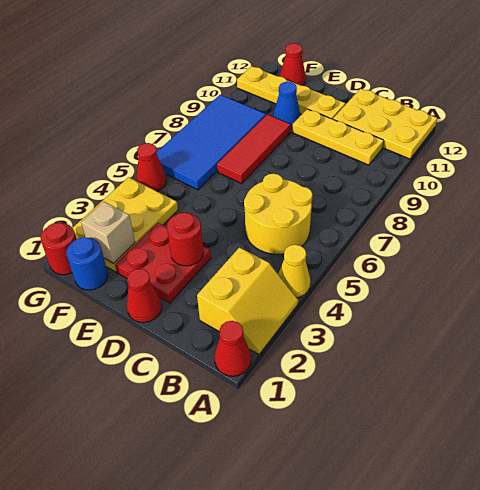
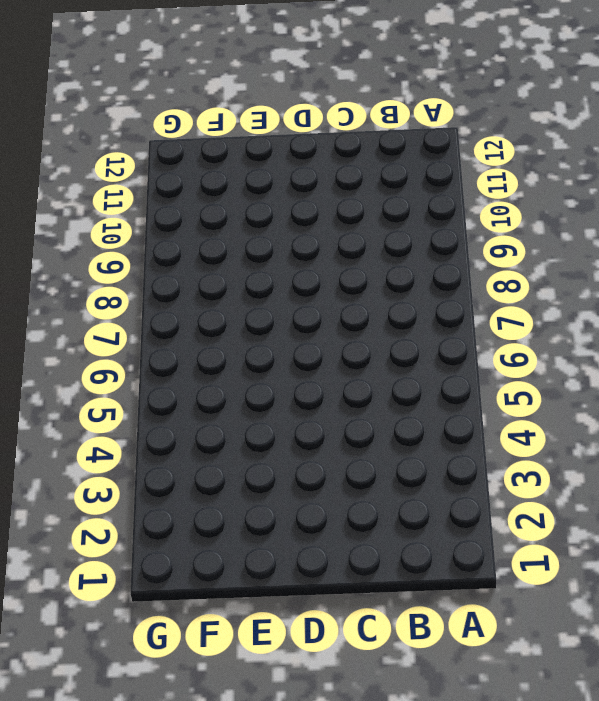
none -> red cone A1 level 1
none -> yellow slope A2:B3 level 1 top B
none -> yellow cone A4 level 1

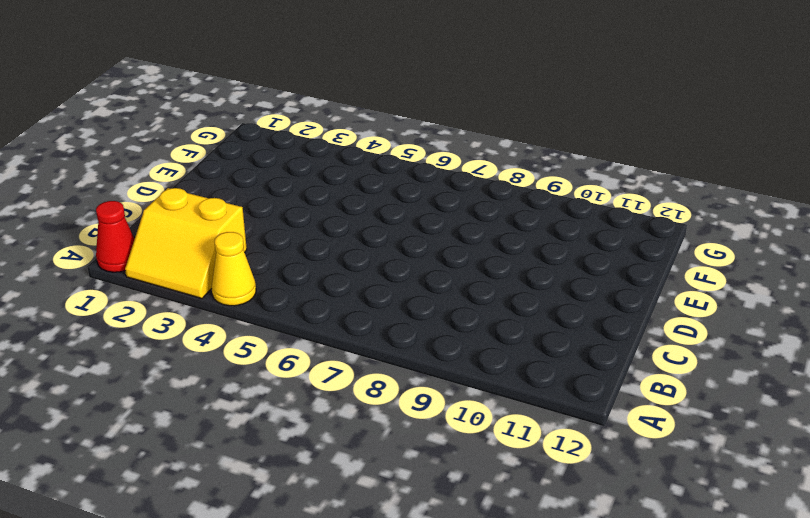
none -> yellow plate A11:C12 level 1
none -> yellow round brick B5:C6 level 1
none -> yellow plate B10:D10 level 1

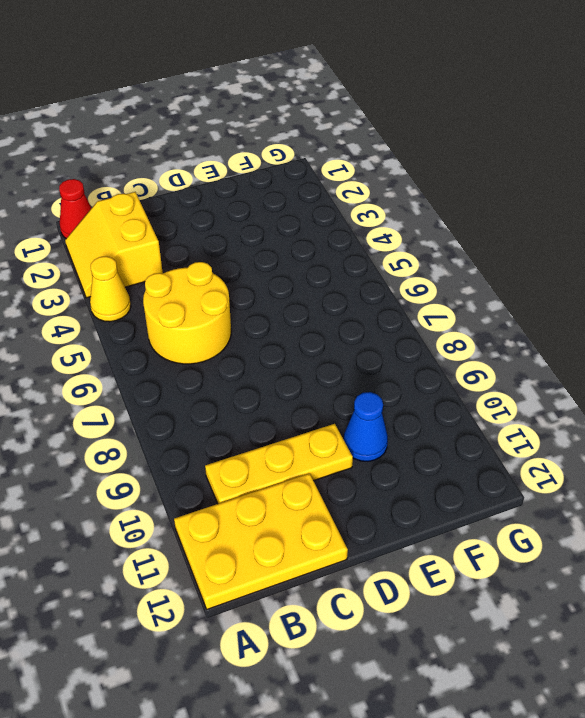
none -> red cone D1 level 1
none -> red plate D2:E3 level 1
none -> yellow plate D11:G11 level 1

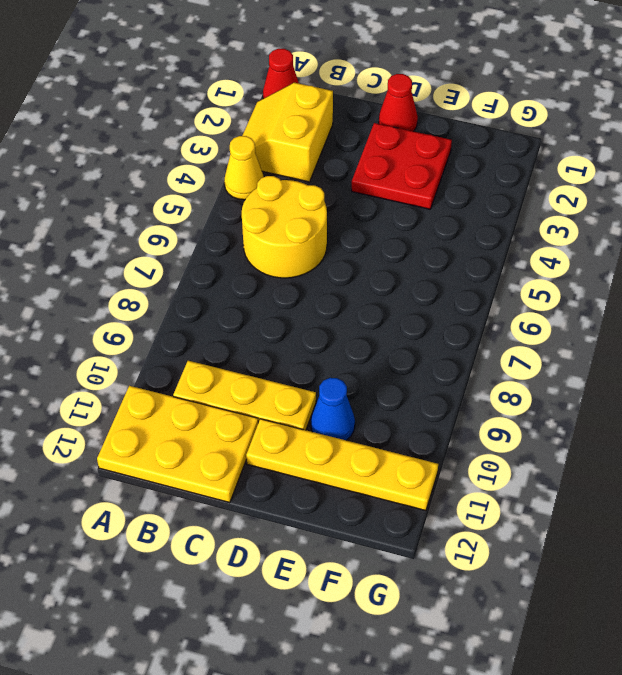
none -> red tile E7:E9 level 1
none -> blue round brick F1 level 1
none -> yellow plate F2:G4 level 1

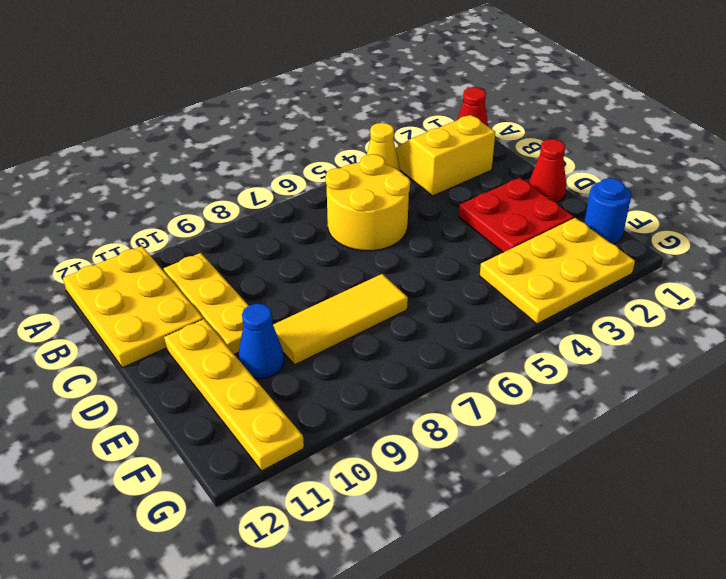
yellow tile E7:E9 level 1 -> red tile E7:E9 level 1
none -> blue tile F6:G9 level 1
none -> red cone F12 level 1
none -> red round brick G1 level 1

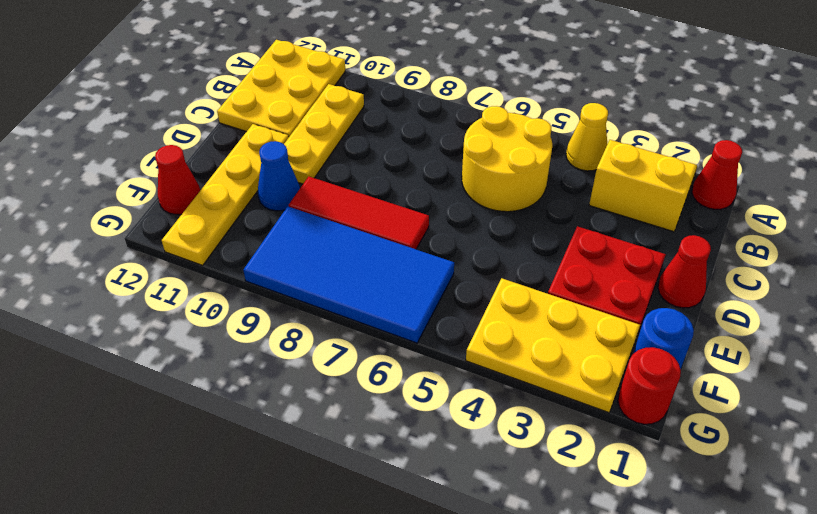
none -> red cone G5 level 1
none -> red round brick D3 level 2
none -> tan brick F2 level 2

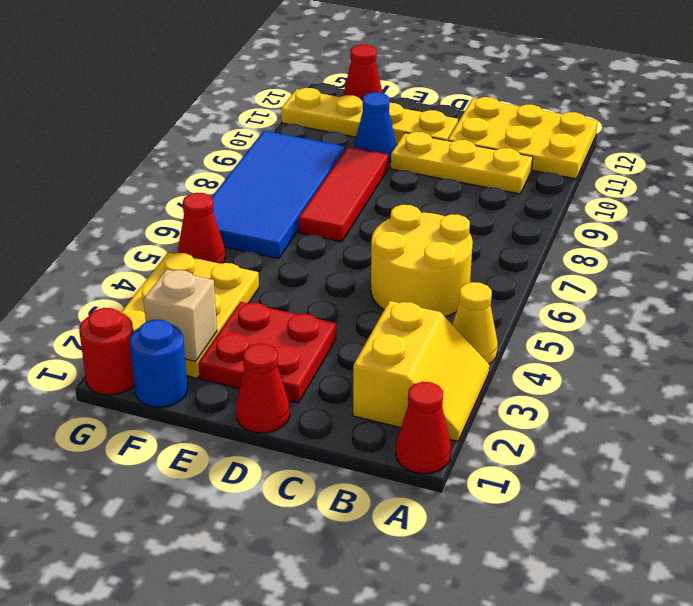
none -> red round brick D3 level 2

